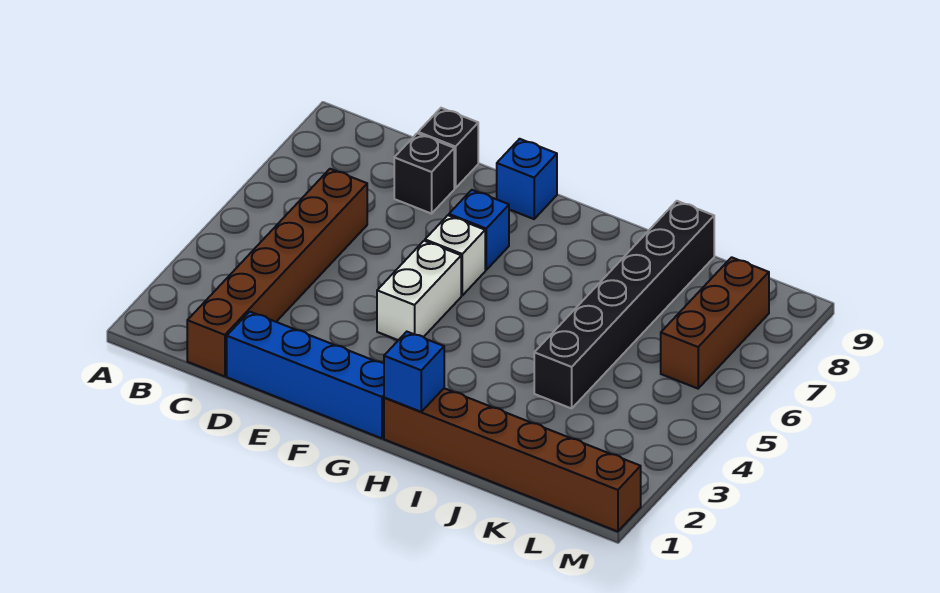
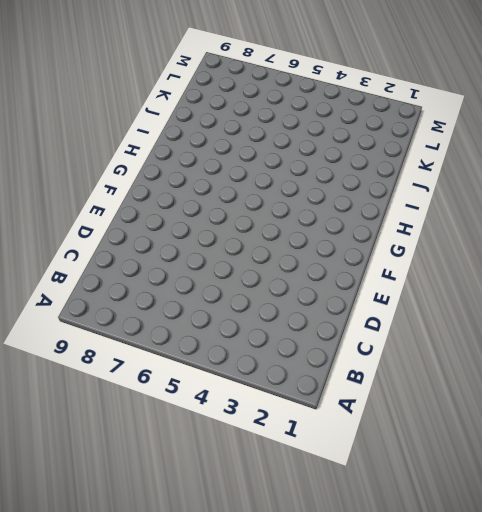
none -> brown brick C1:C6 level 1
none -> blue brick D1:G1 level 1
none -> black brick D8 level 1

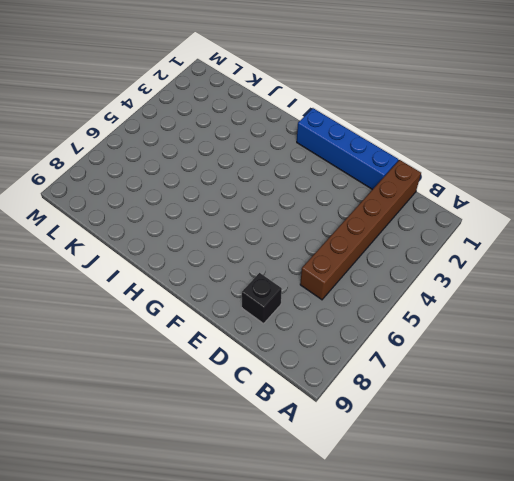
none -> black brick D9 level 1
none -> white brick F4:F5 level 1
none -> white brick F6 level 1

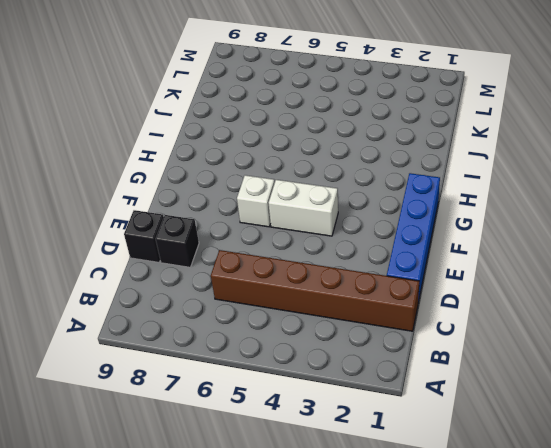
none -> blue brick F7 level 1
none -> blue brick F9 level 1
none -> brown brick H1:M1 level 1

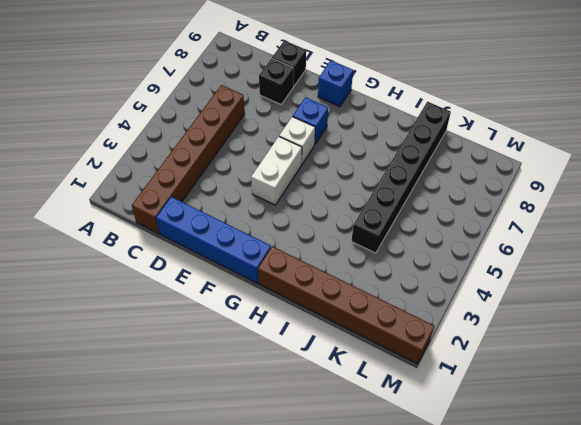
none -> brown brick L6:L8 level 1
none -> blue brick H1 level 2

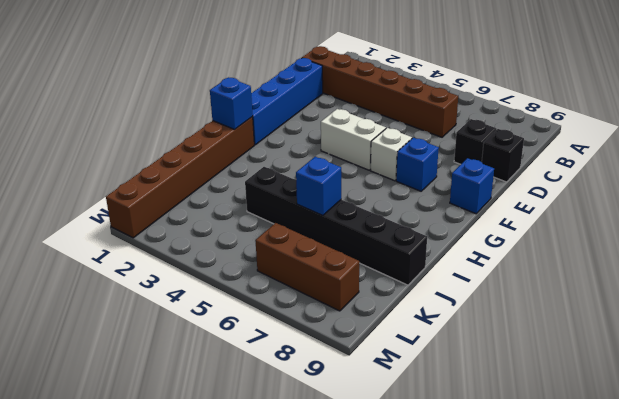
blue brick J6 level 2 -> none

